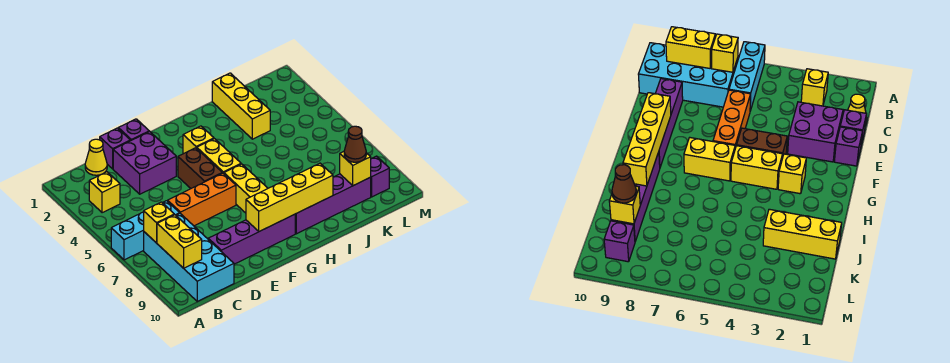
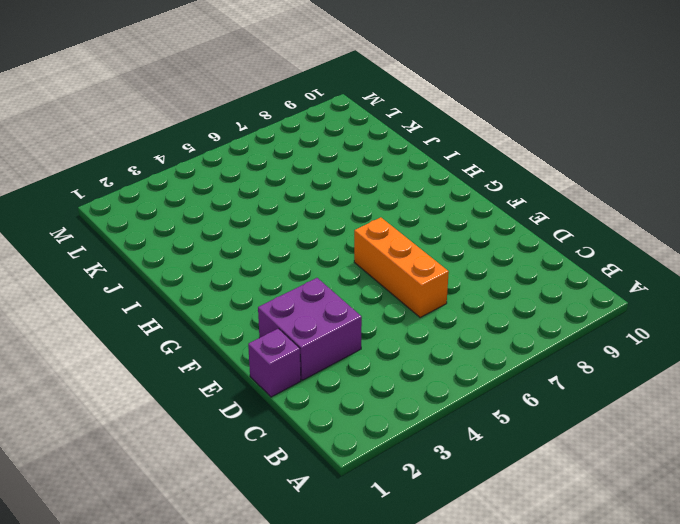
none -> cyan brick A6:C6 level 1
none -> yellow brick B3 level 1
none -> cyan brick B7:C10 level 1

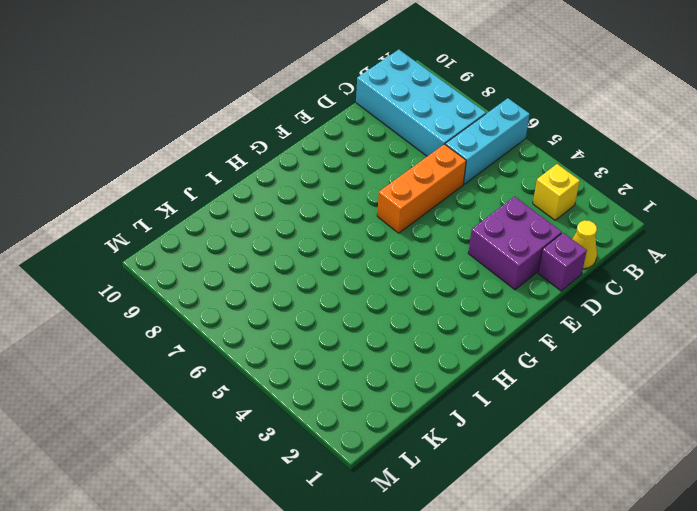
none -> purple brick D9:G9 level 1
none -> purple brick E1 level 1
none -> brown brick F4:F5 level 1

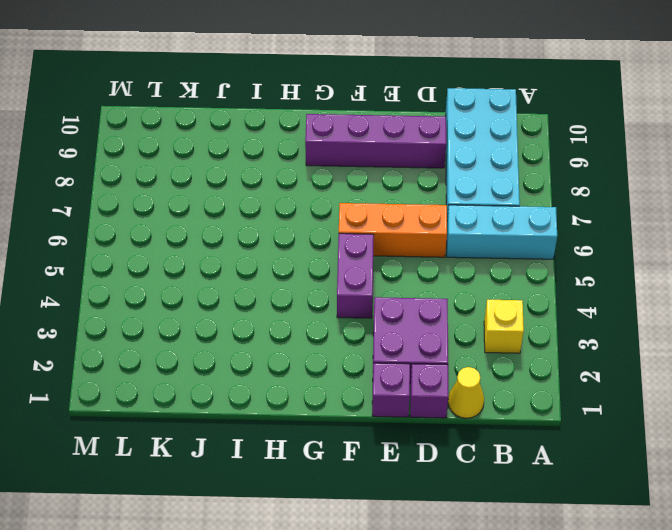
purple brick F4:F5 level 1 -> brown brick F4:F5 level 1
none -> yellow brick G3 level 1
none -> yellow brick G4:G5 level 1
none -> yellow brick G6:G7 level 1

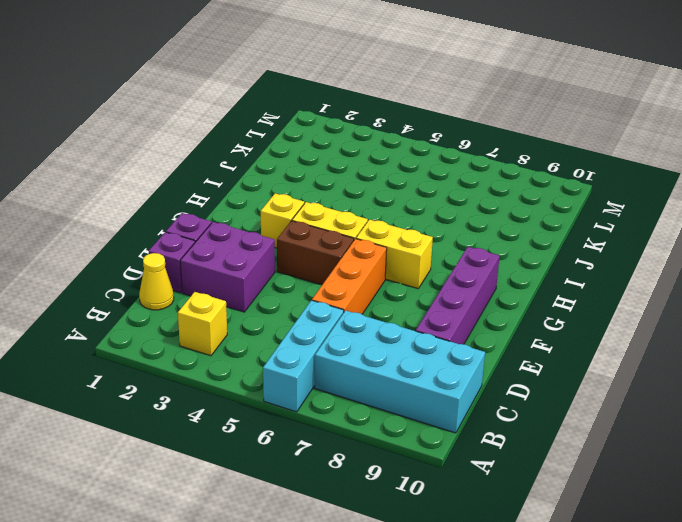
none -> purple brick H9:K9 level 1
none -> yellow brick J1:J3 level 1
none -> purple brick L9 level 1

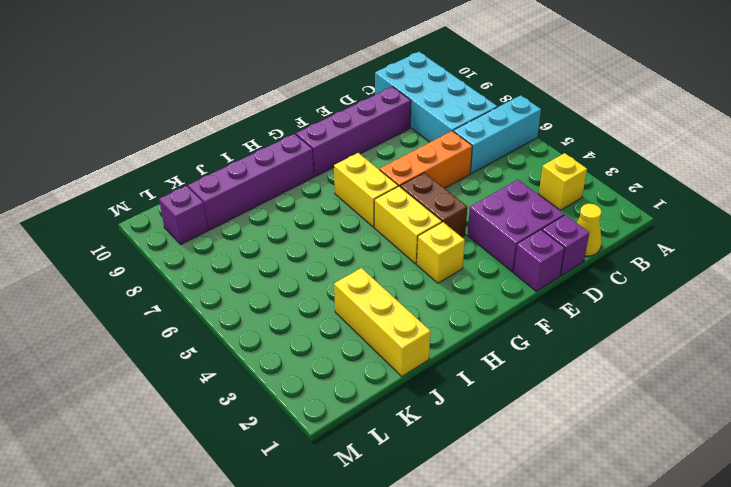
none -> yellow brick B7 level 2
none -> yellow brick B8:B9 level 2
none -> yellow brick F9:I9 level 2

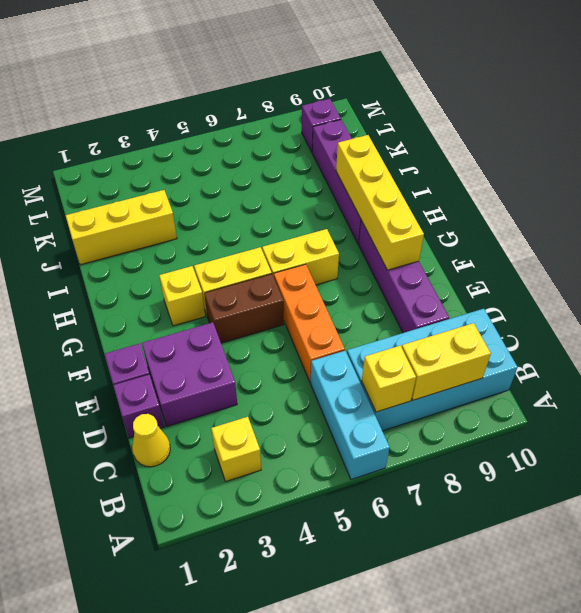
none -> yellow brick K9 level 2
none -> brown cone K9 level 3

